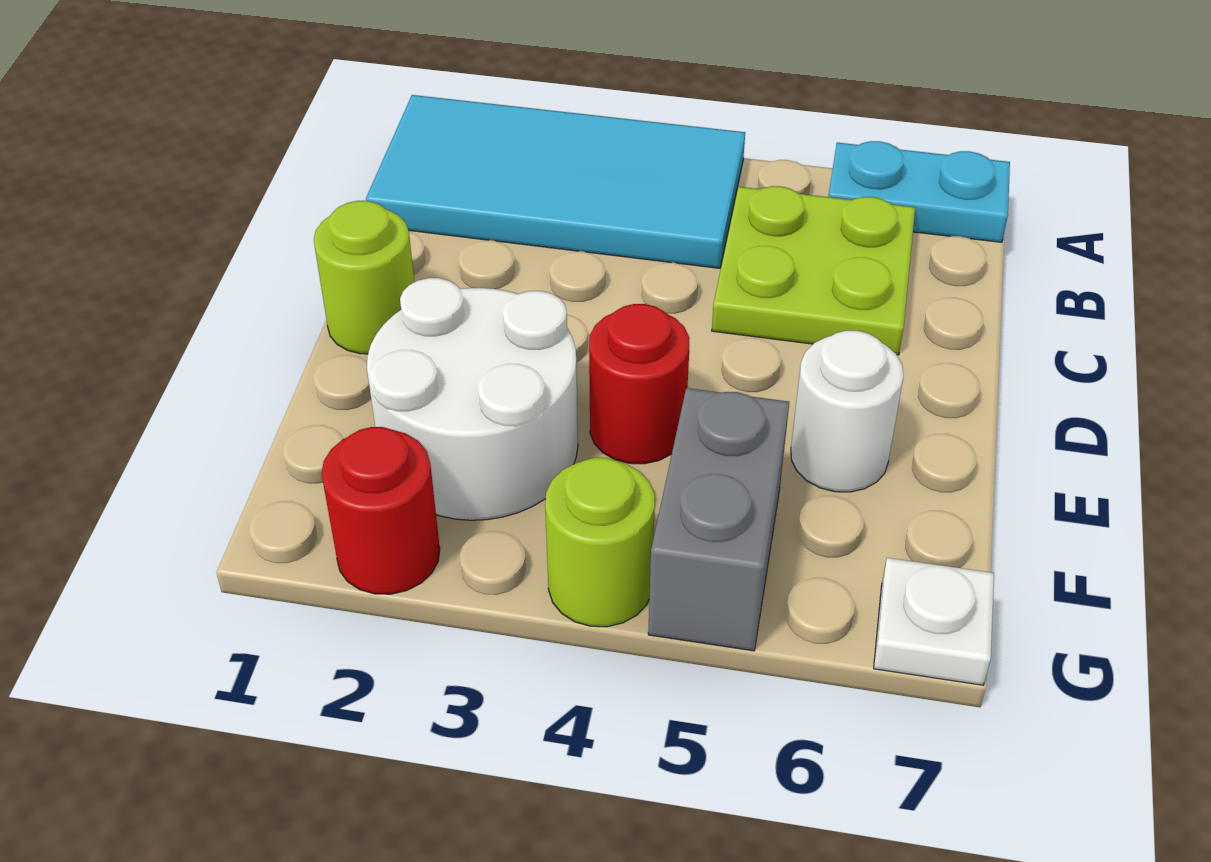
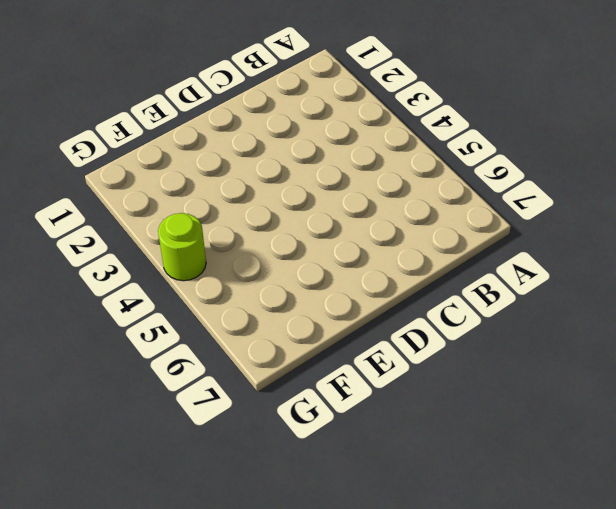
none -> cyan tile A1:B4 level 1
none -> cyan plate A6:A7 level 1

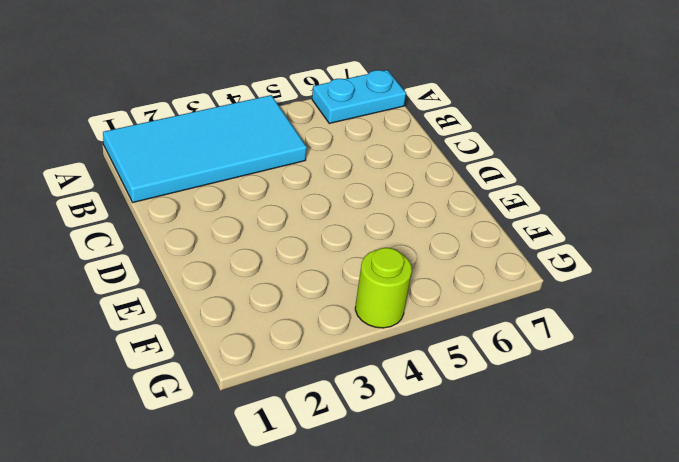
none -> lime plate B5:C6 level 1
none -> lime round brick D1 level 1

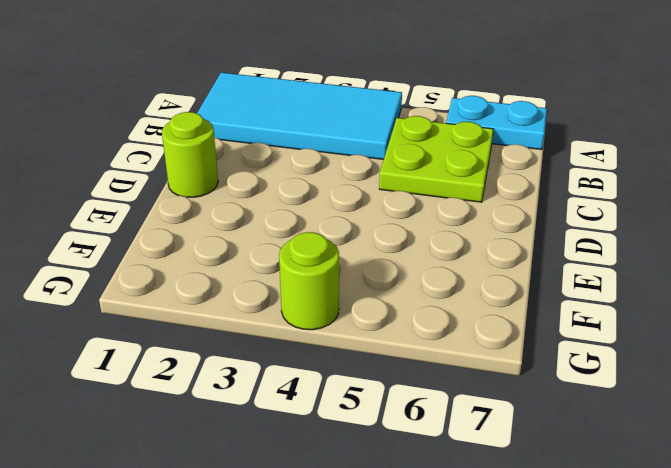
none -> white round brick E2:F3 level 1
none -> red round brick E4 level 1

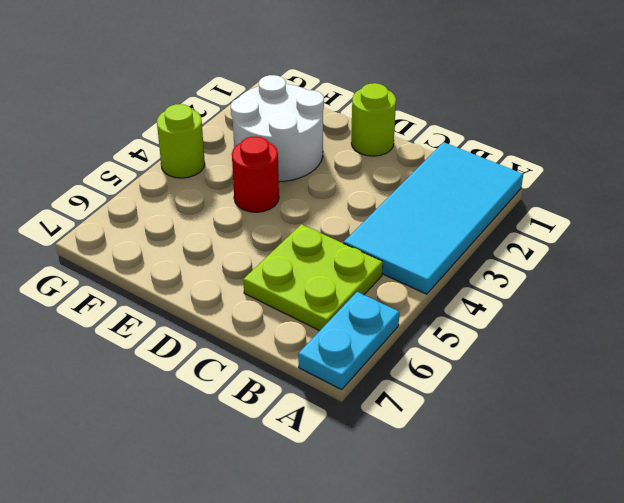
none -> white round brick E6 level 1
none -> grey brick F5:G5 level 1

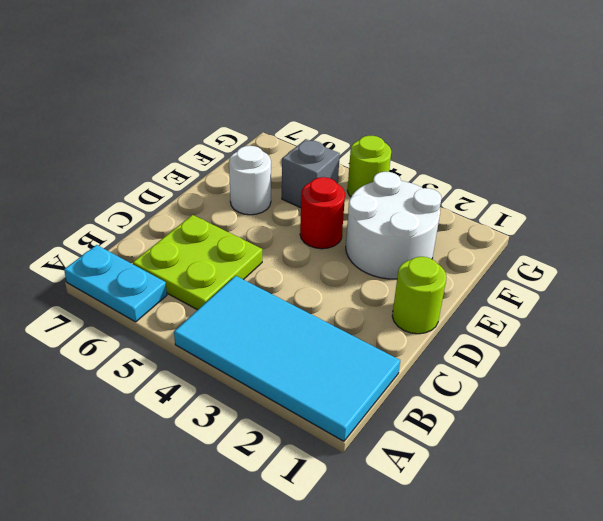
grey brick F5 level 1 -> grey brick F5:G5 level 1
none -> red round brick G2 level 1
none -> white plate G7 level 1

